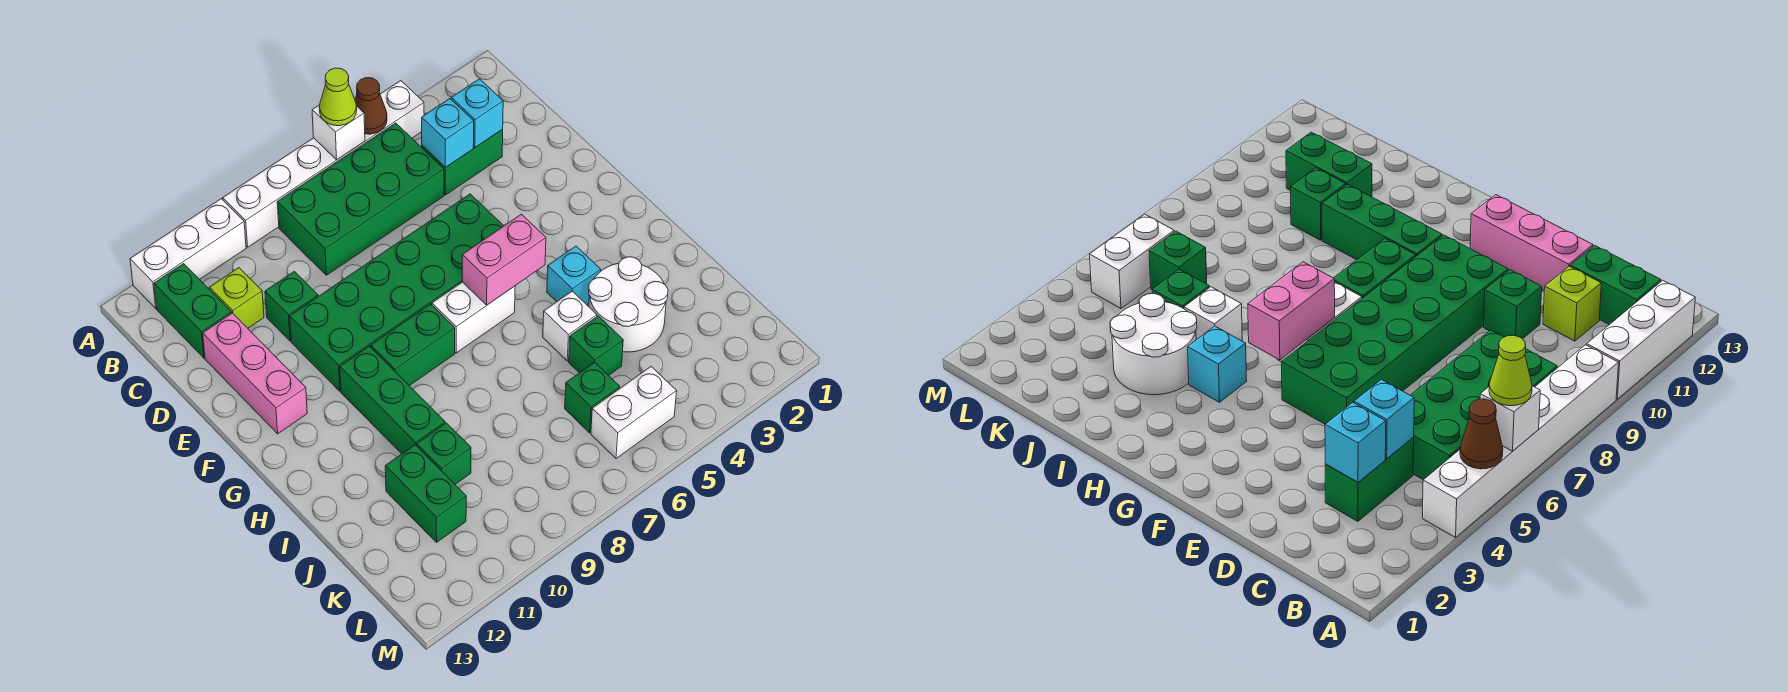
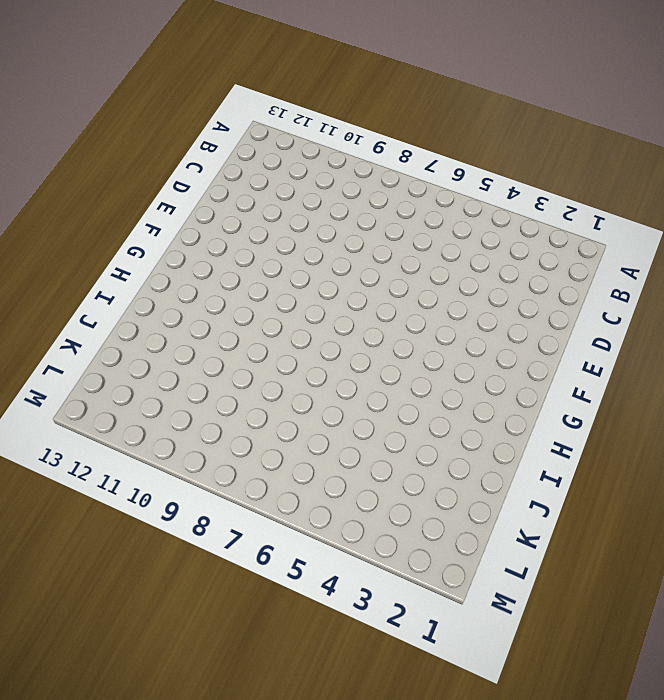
none -> white brick A4:A9 level 1
none -> white brick A10:A12 level 1
none -> green brick B5:C8 level 1

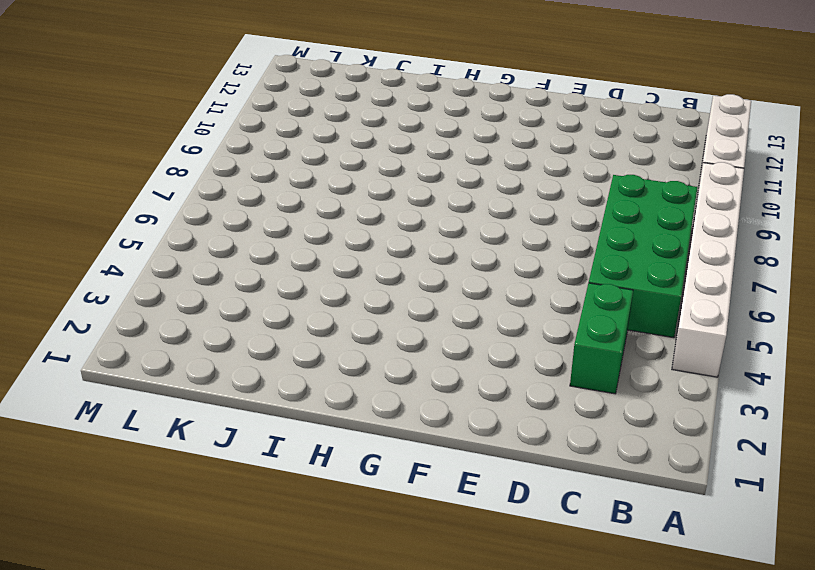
none -> green brick B12:C12 level 1
none -> lime brick C11 level 1
none -> green brick D10 level 1

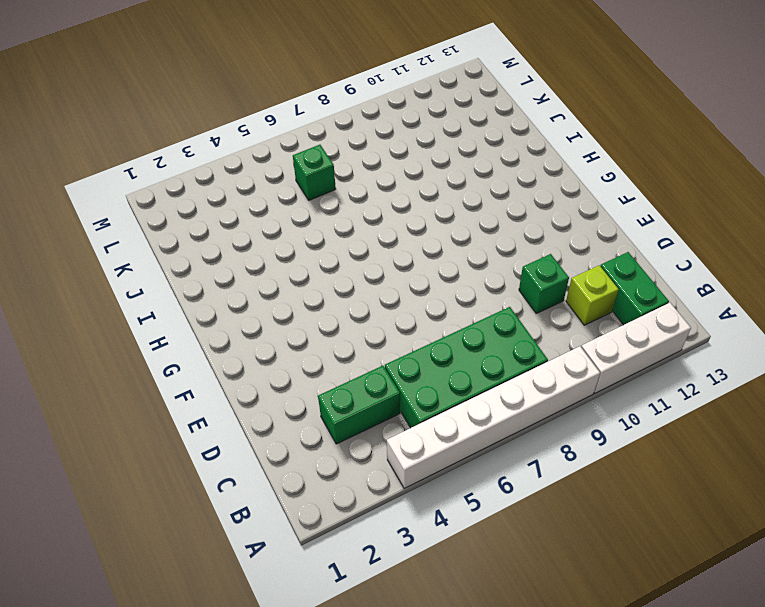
none -> pink brick D12:F12 level 1
none -> green brick E5:F10 level 1
none -> white brick G6:G7 level 1

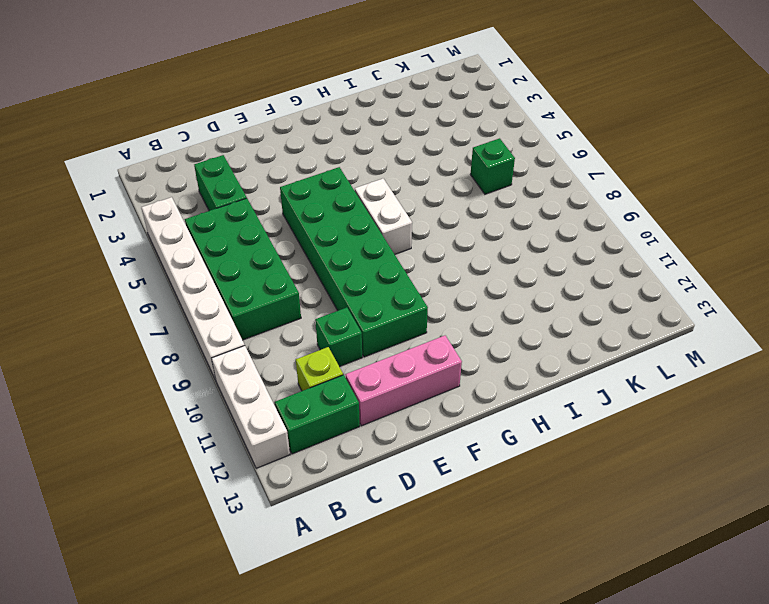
none -> green brick G8:G9 level 1
none -> green brick G10:I10 level 1
none -> cyan brick H4 level 1

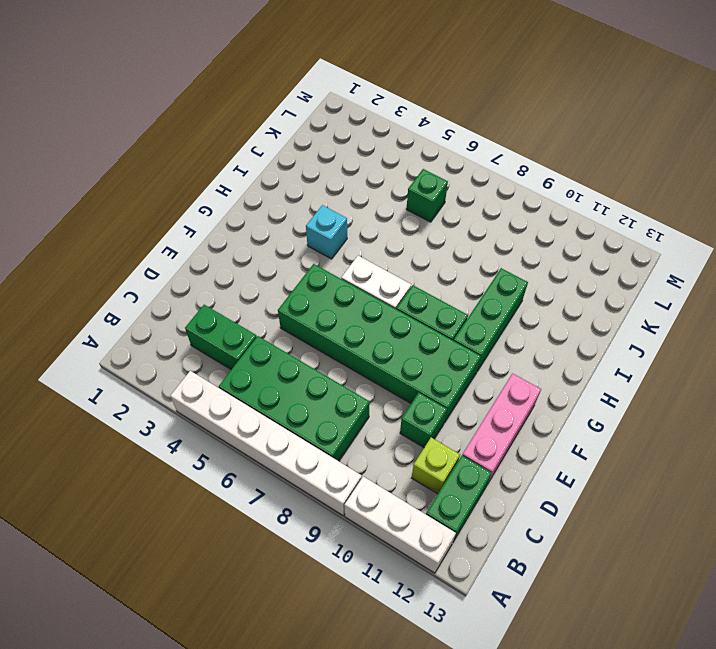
none -> white round brick I3:J4 level 1
none -> white brick I5 level 1
none -> green brick J5 level 1

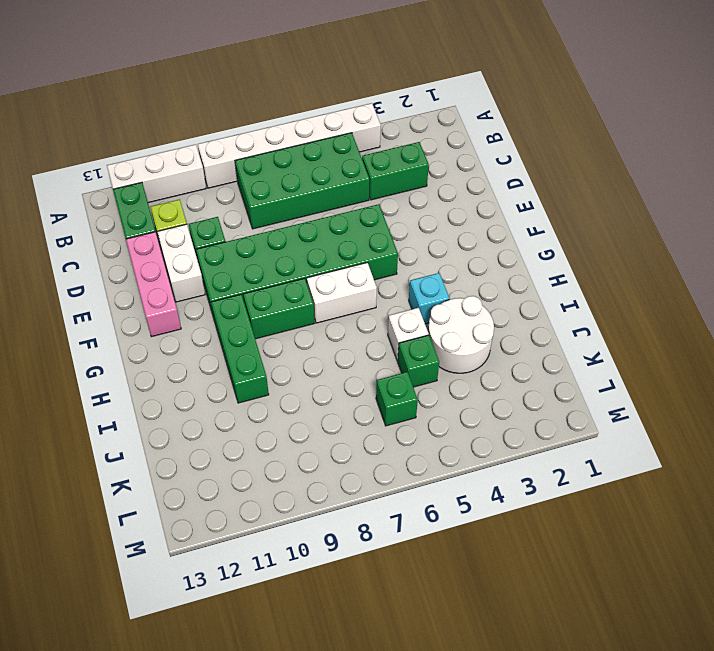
white brick D11:E11 level 1 -> white brick L5:L6 level 1
none -> green brick J10 level 1
none -> green brick J11:K11 level 1
none -> brown cone A5 level 2

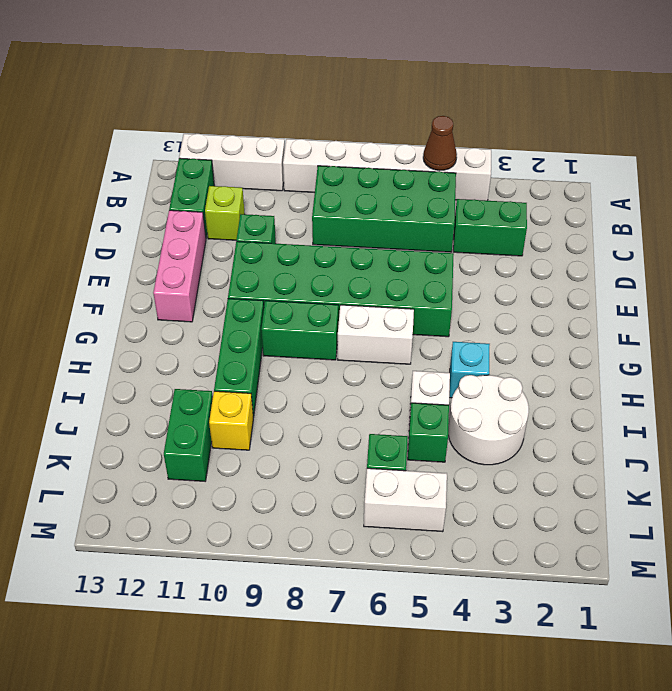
yellow brick J10 level 1 -> green brick J10 level 1
none -> white brick A6 level 2
none -> cyan brick C3 level 2
none -> cyan brick C4 level 2

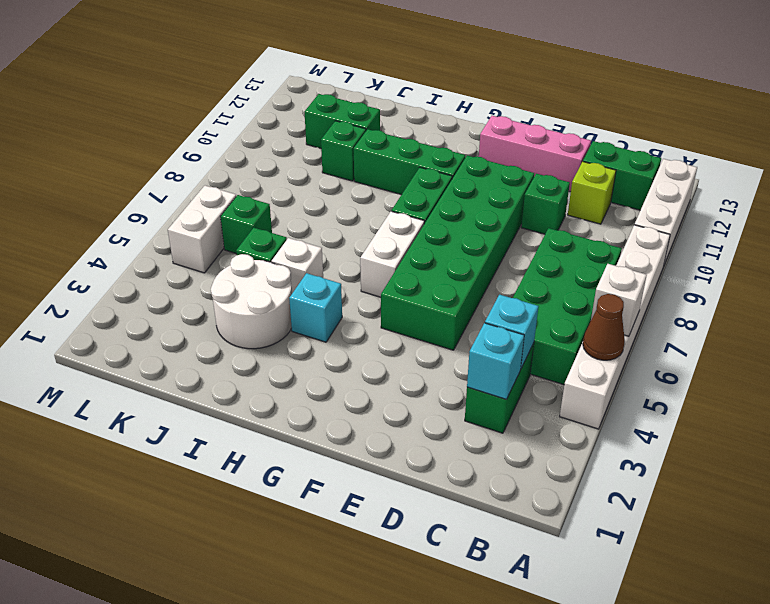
none -> pink brick G5:G6 level 2
none -> lime cone A6 level 3

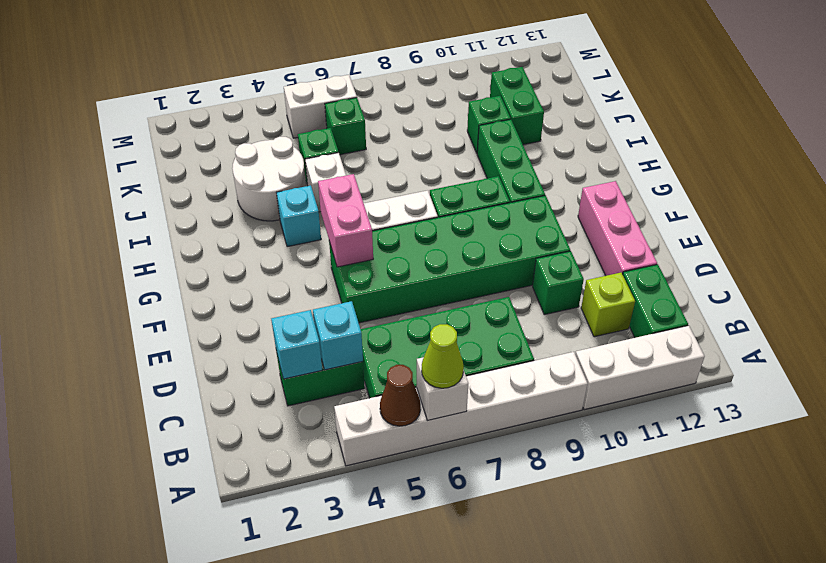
pink brick F5:G5 level 2 -> pink brick G5:G6 level 2

